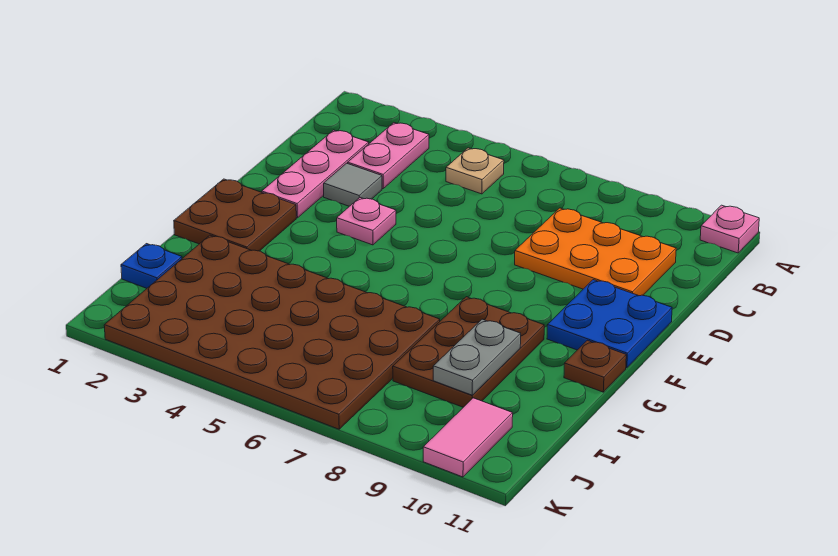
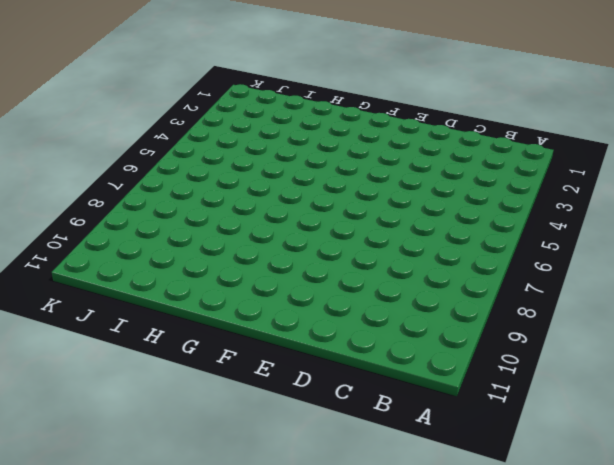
none -> pink plate A11 level 1
none -> pink plate B3:C3 level 1
none -> tan plate B5 level 1

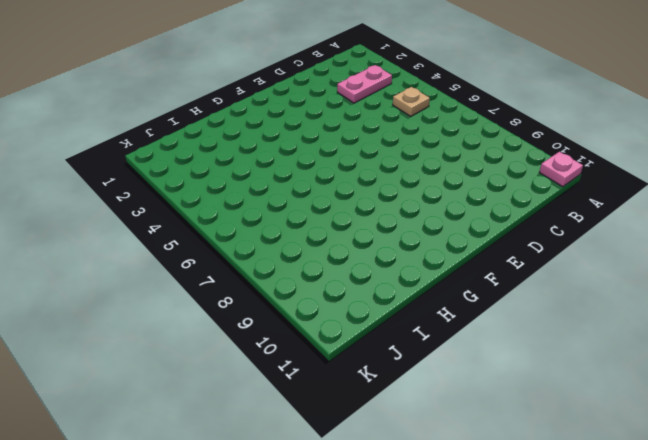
none -> pink plate C2:E2 level 1
none -> orange plate C8:D10 level 1
none -> grey tile D3 level 1

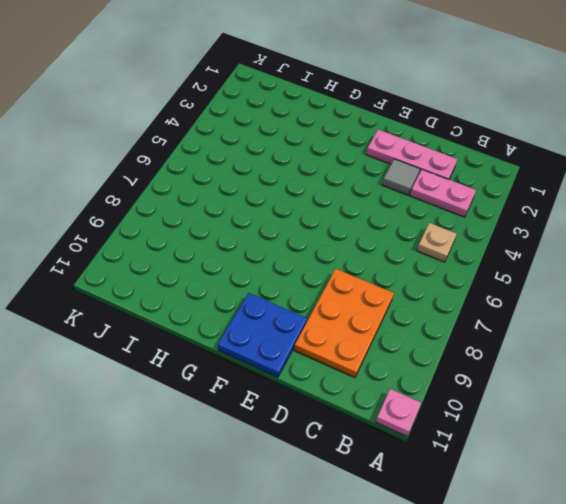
none -> pink plate E4 level 1
none -> brown plate F1:G2 level 1
none -> brown plate G8:I9 level 1

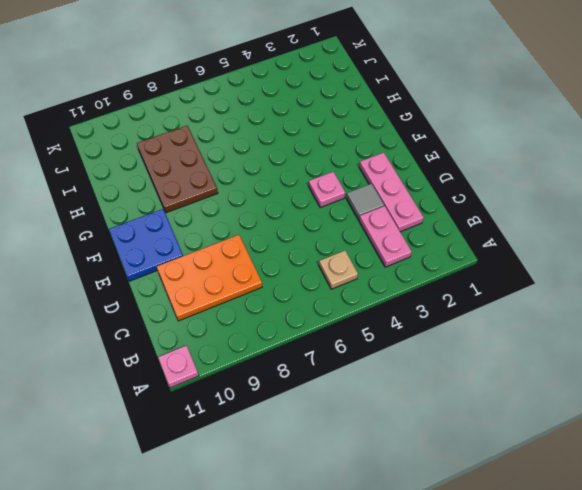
none -> brown plate F1:G2 level 1
none -> brown plate G11 level 1
none -> brown plate H2:K7 level 1

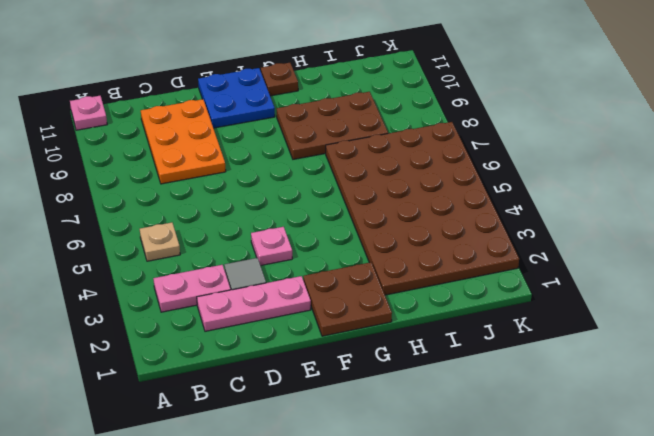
none -> blue plate I1 level 1
none -> pink tile J10:K10 level 1
none -> grey plate H9:I9 level 2

